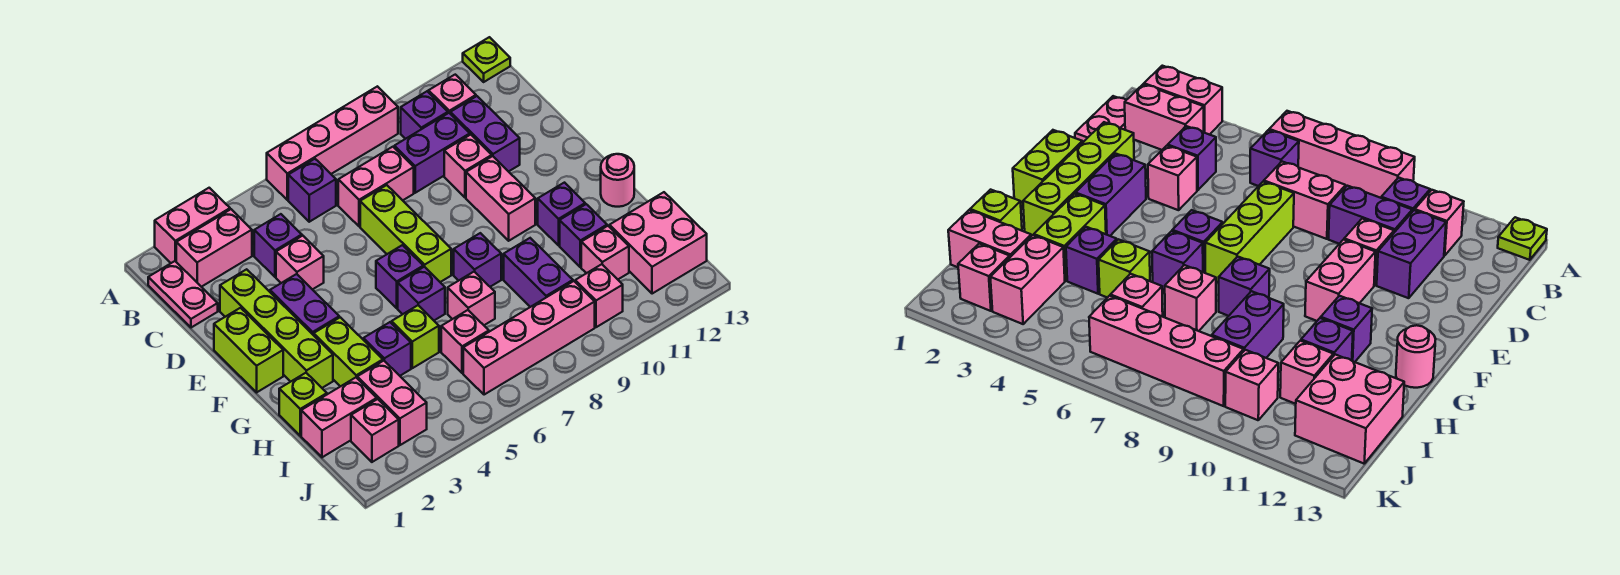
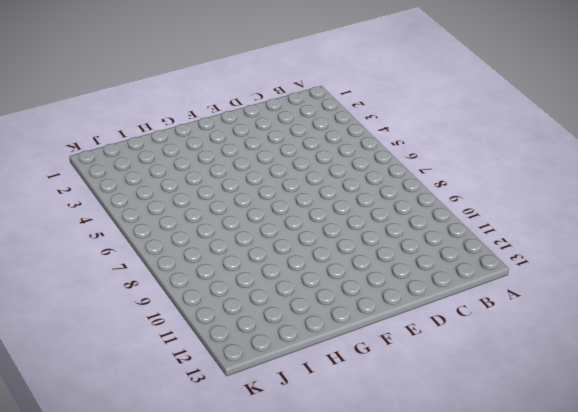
none -> pink brick A2:A3 level 1
none -> pink brick A6:A9 level 1
none -> lime plate A13 level 1
none -> pink plate B1:C1 level 1

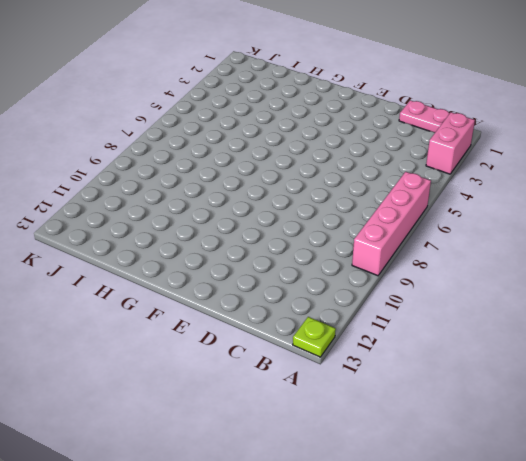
none -> pink brick B2:B3 level 1
none -> purple brick B6 level 1
none -> purple brick B10 level 1
none -> pink brick B11 level 1

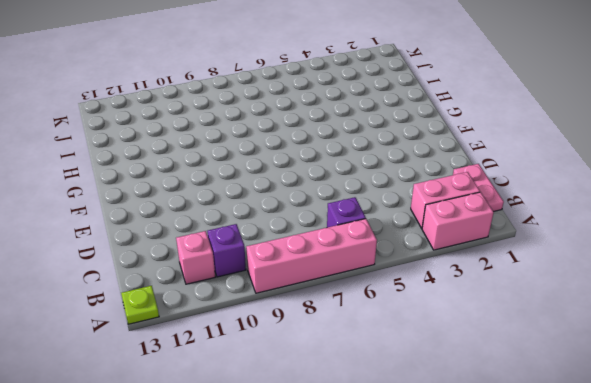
none -> purple brick C4 level 1
none -> pink brick C7:C8 level 1
none -> purple brick C9:C10 level 1
none -> purple brick C11:D11 level 1

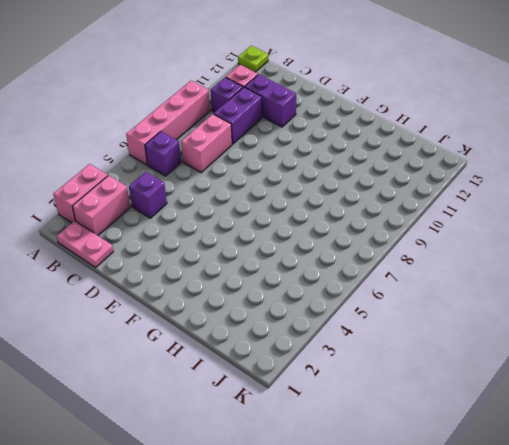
none -> lime brick D2:G2 level 1
none -> pink brick D4 level 1
none -> lime brick D7:F7 level 1
none -> pink brick D10 level 1

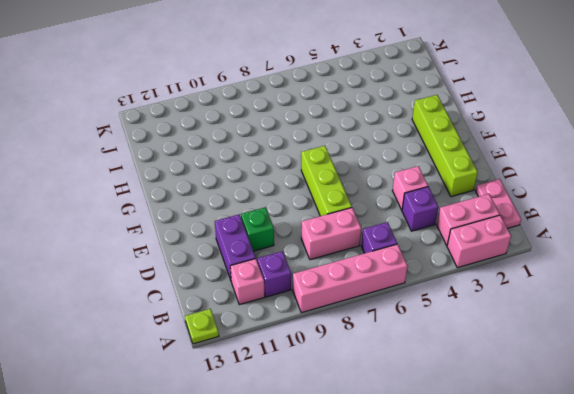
green brick D10 level 1 -> pink brick D10 level 1
none -> purple brick C9:C10 level 1
none -> lime brick E1:F1 level 1
none -> purple brick E3:F3 level 1
none -> pink brick E10:F10 level 1

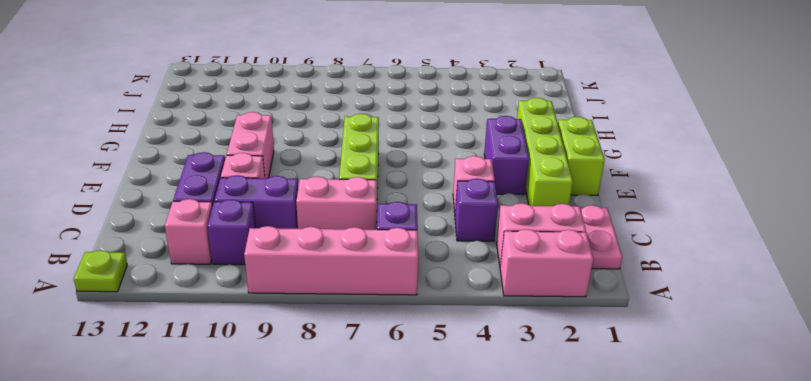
none -> purple brick F6 level 1
none -> lime brick G3:H3 level 1
none -> purple brick G6 level 1
none -> purple brick G8 level 1

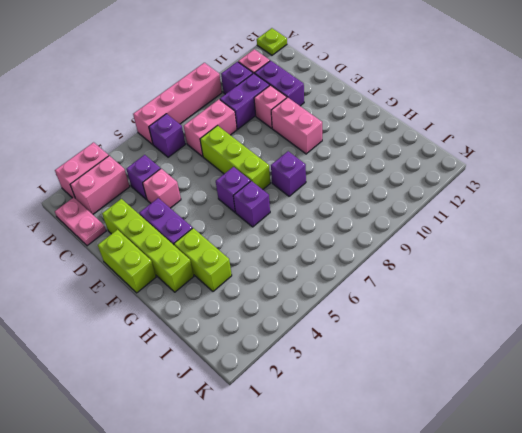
none -> purple brick G11 level 1
none -> pink round brick G13 level 1
none -> lime brick H1 level 1
none -> purple brick H4 level 1

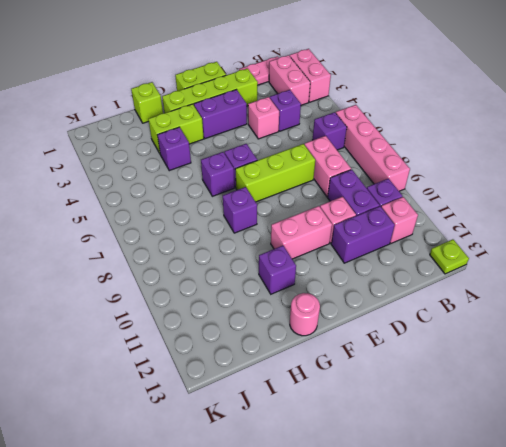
none -> lime brick H5 level 1
none -> pink brick H7 level 1
none -> purple brick H9:I9 level 1
none -> purple brick H11 level 1

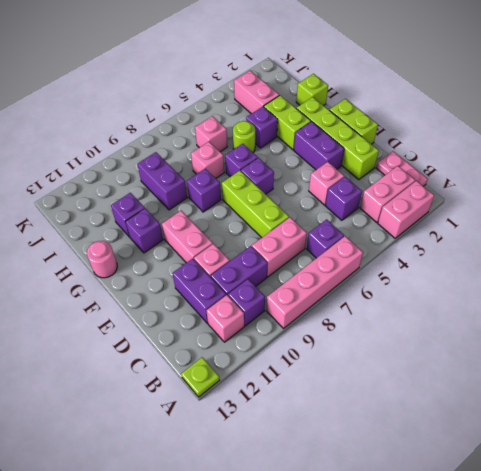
lime round brick H5 level 1 -> lime brick H5 level 1
none -> pink brick I1:I2 level 1
none -> pink brick I11 level 1
none -> pink brick I12:J13 level 1
none -> pink brick J2 level 1

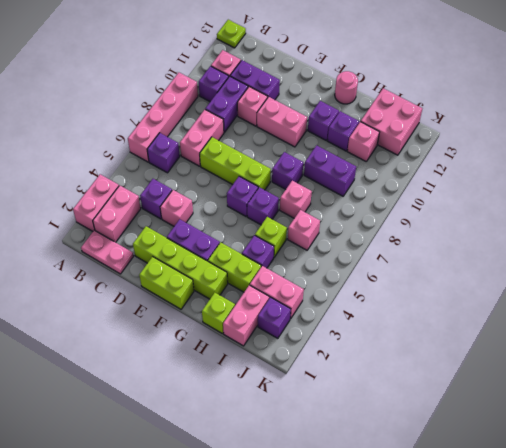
purple brick J2 level 1 -> pink brick J2 level 1
none -> pink brick J6:J9 level 1
none -> pink brick J10 level 1

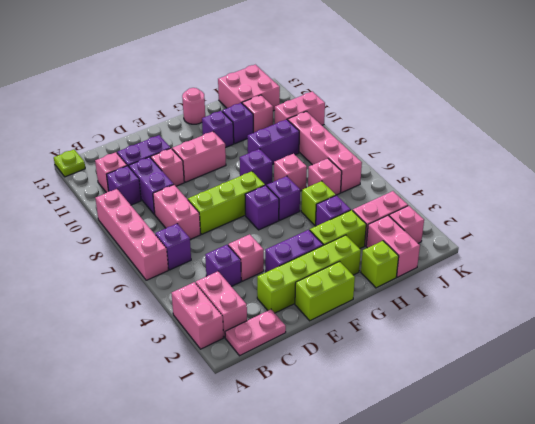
pink brick J10:K10 level 1 -> pink brick J10 level 1

